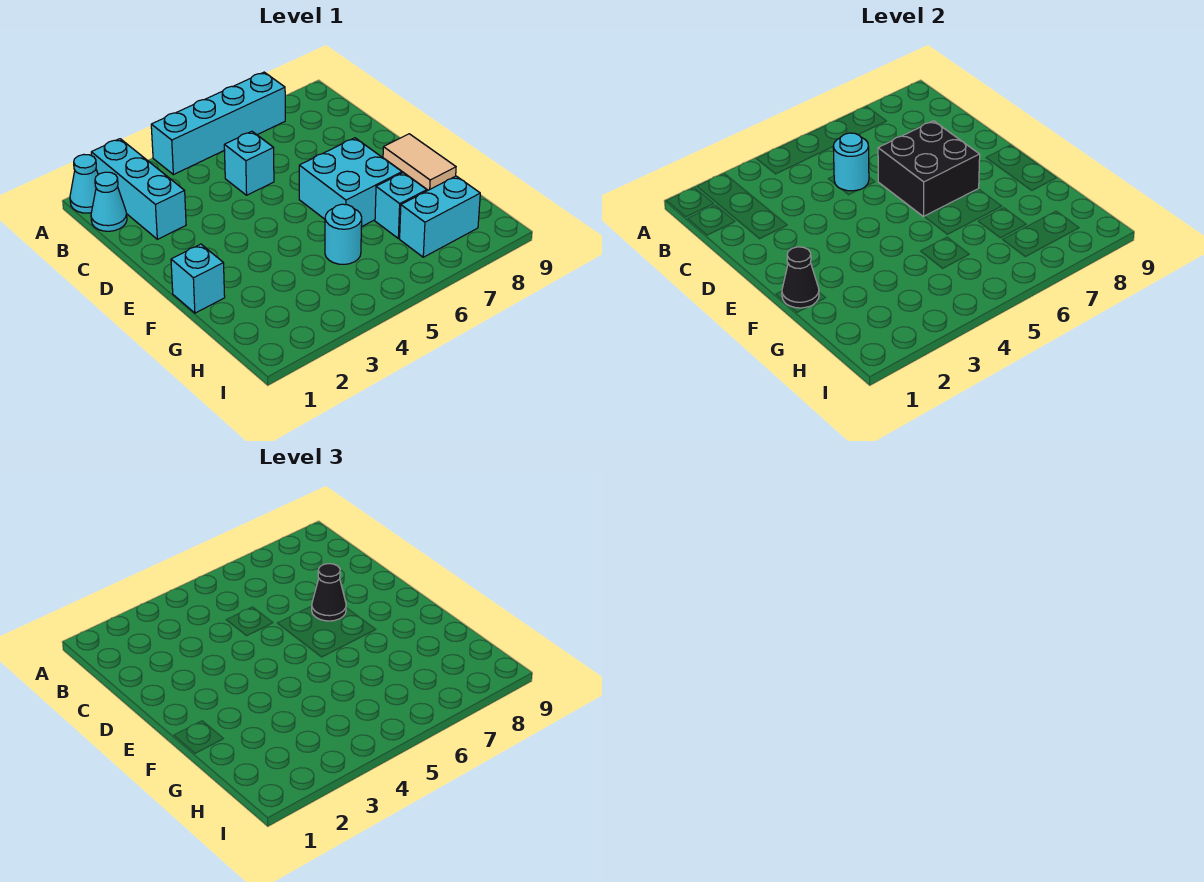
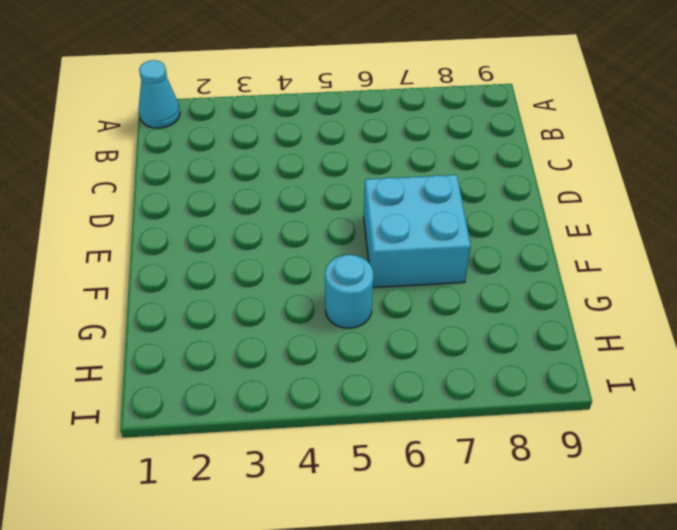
none -> cyan brick A2:C2 level 1
none -> cyan brick A4:A7 level 1
none -> cyan cone B1 level 1

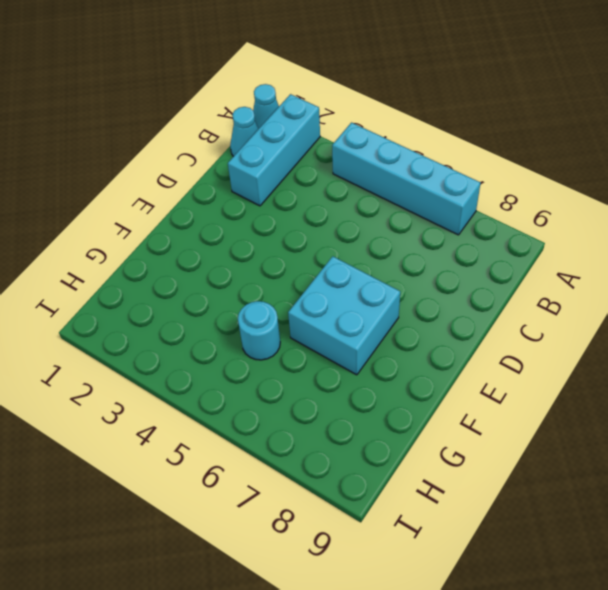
none -> cyan brick C5 level 1
none -> tan tile E9:F9 level 1
none -> cyan brick F1 level 1

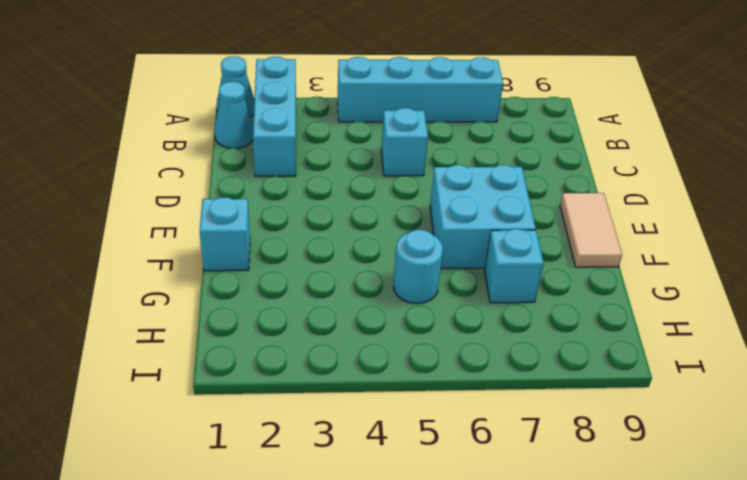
none -> cyan brick H7:H8 level 1
none -> cyan round brick C5 level 2
none -> black brick D6:E7 level 2

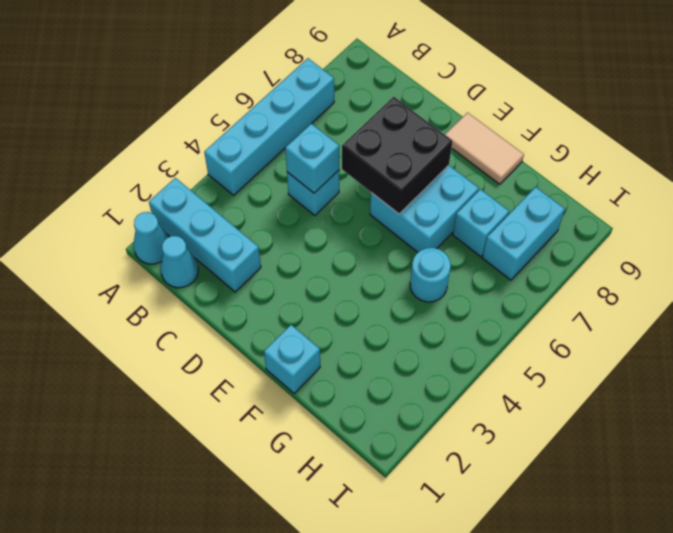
cyan brick C5 level 2 -> cyan round brick C5 level 2
none -> black cone F1 level 2
none -> black cone D7 level 3

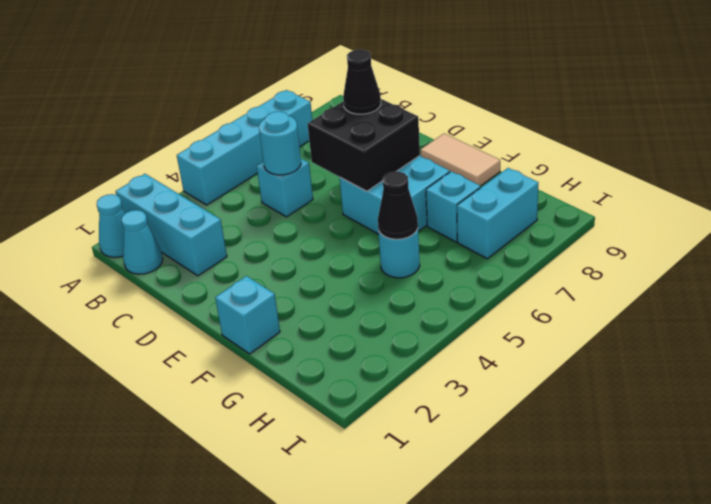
black cone G5 level 2 -> black cone F1 level 2

